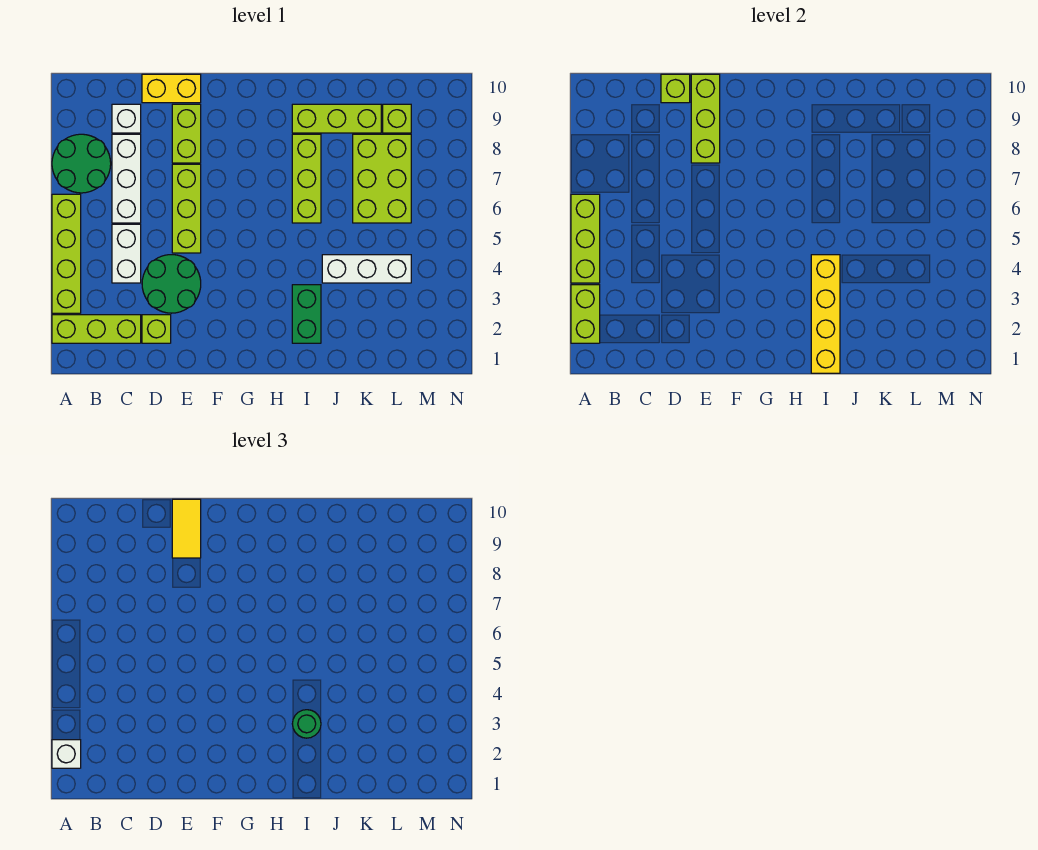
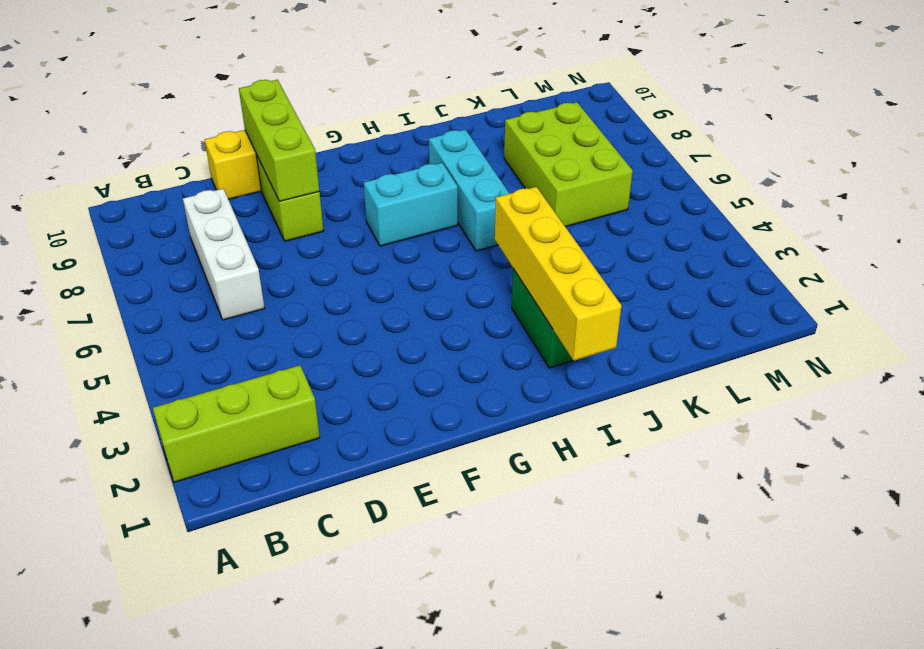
cyan brick G7:H7 level 1 -> none
cyan brick I6:I8 level 1 -> lime brick I6:I8 level 1
none -> lime brick A3:A6 level 1
none -> green round brick A7:B8 level 1
none -> white brick C4:C5 level 1

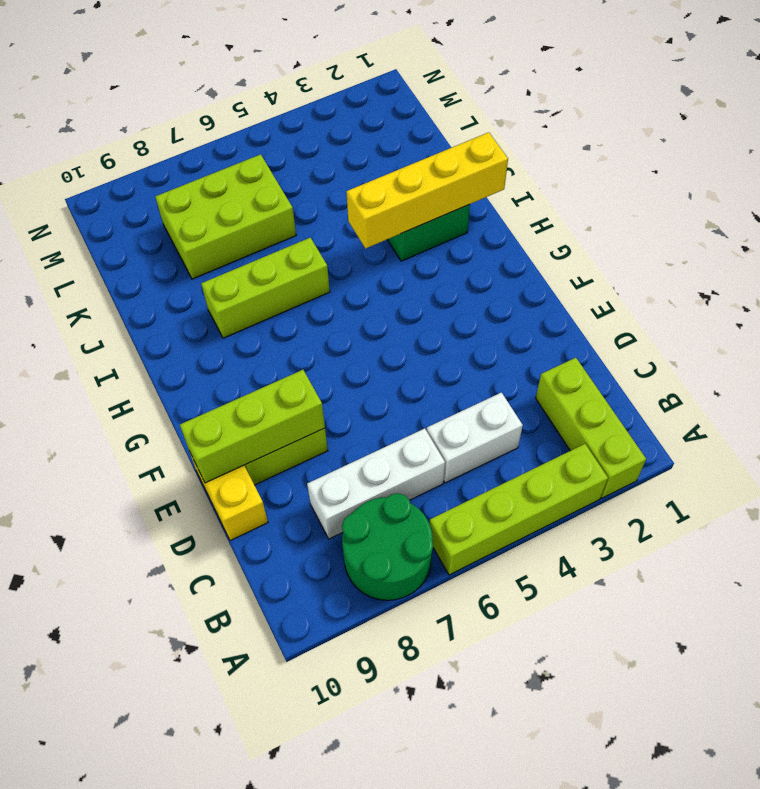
none -> white brick C9 level 1
none -> lime brick D2 level 1
none -> green round brick D3:E4 level 1

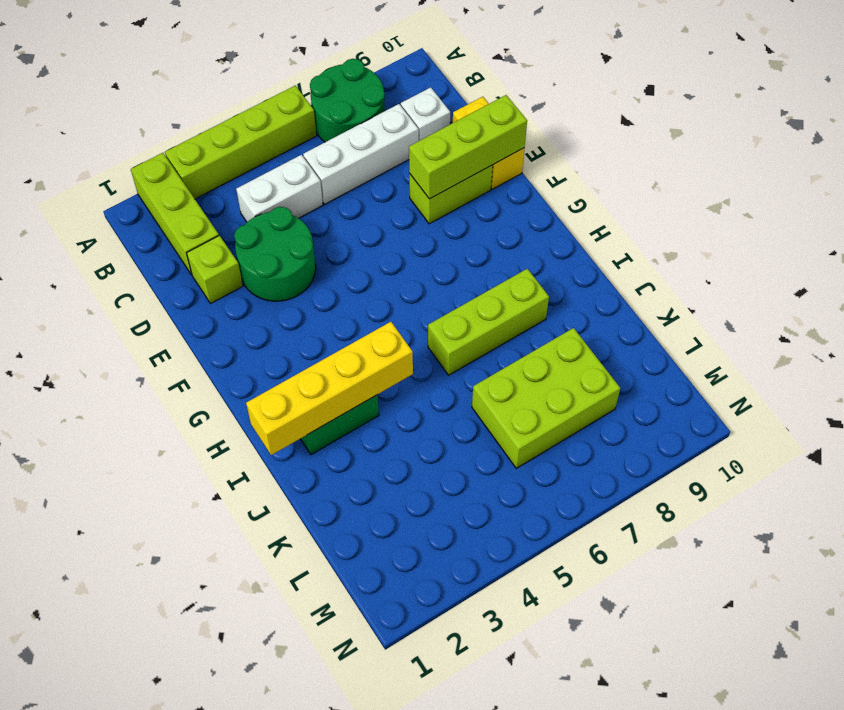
none -> lime brick E5:E7 level 1
none -> lime brick I9:K9 level 1
none -> white brick J4:L4 level 1

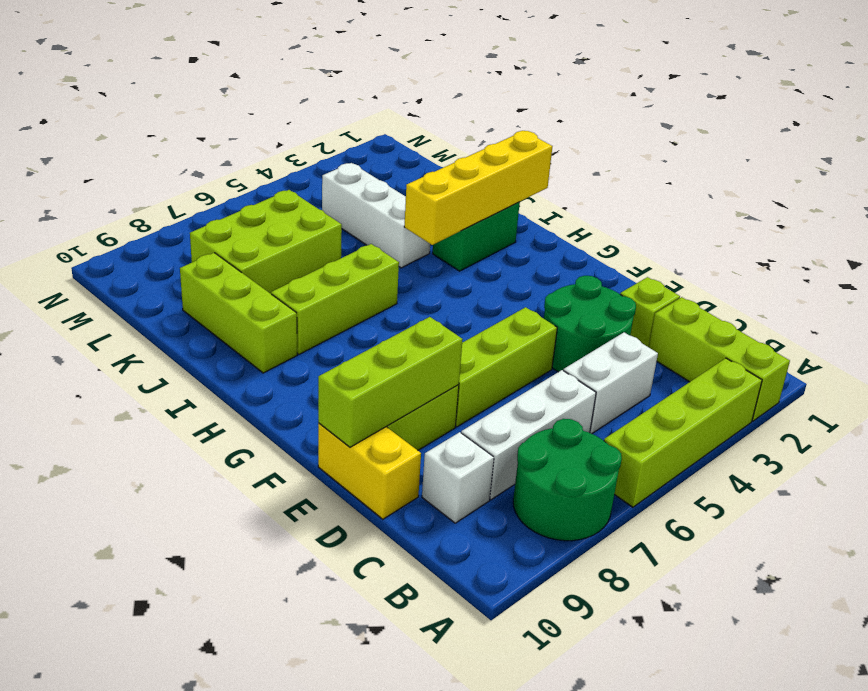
none -> lime brick L9 level 1
none -> lime brick A2:A3 level 2
none -> lime brick A4:A6 level 2

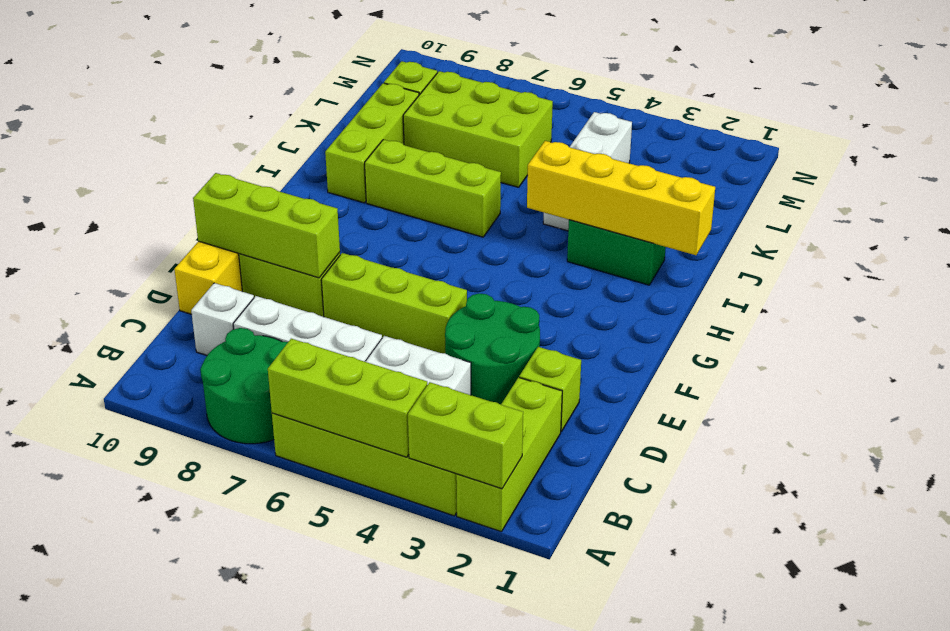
none -> lime brick D10 level 2
none -> white brick A2 level 3
none -> yellow tile E9:E10 level 3

